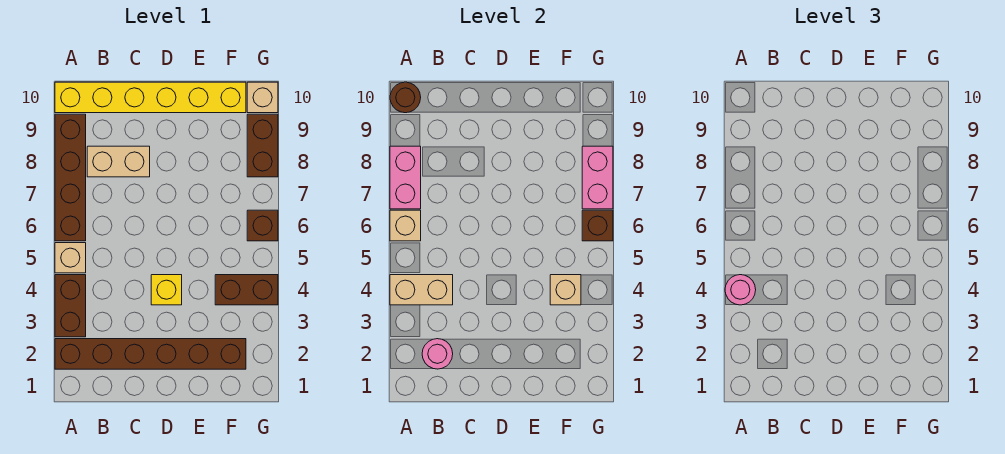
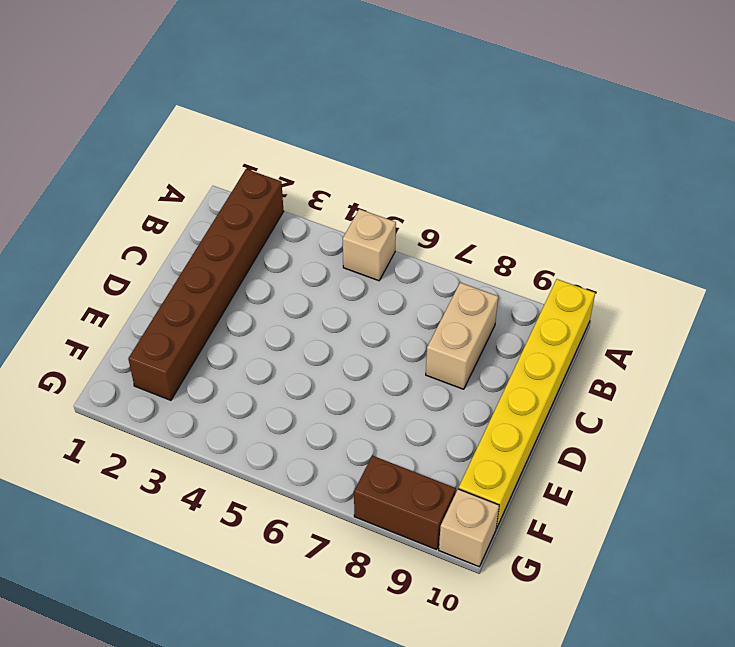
none -> brown brick A3:A4 level 1
none -> brown brick A6:A9 level 1
none -> yellow brick D4 level 1

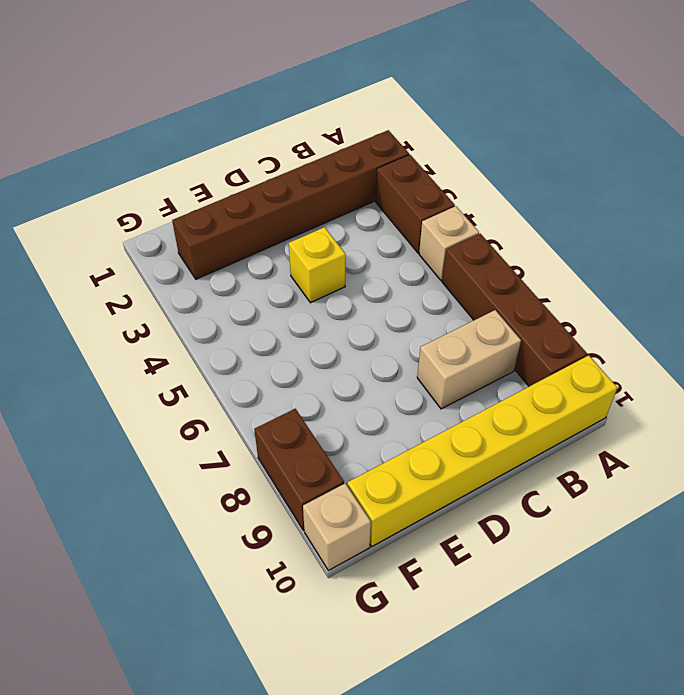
none -> brown brick F4:G4 level 1
none -> brown brick G6 level 1
none -> tan brick A4:B4 level 2

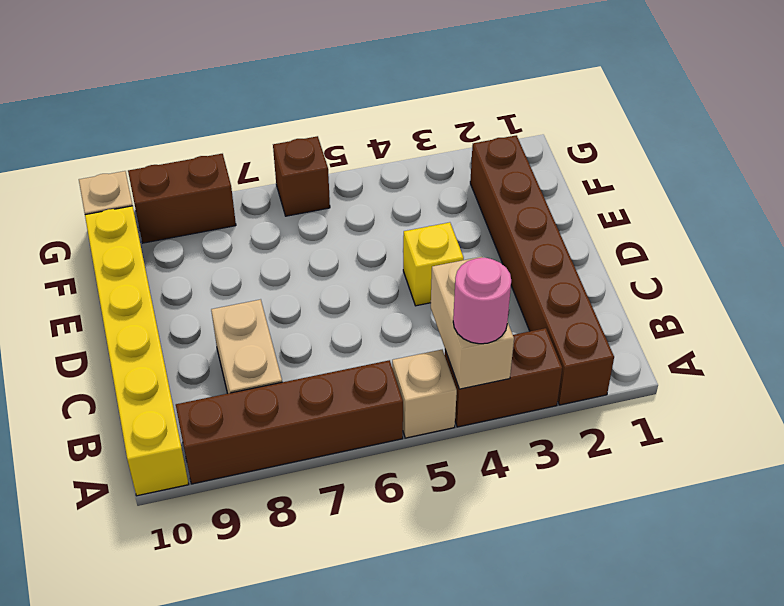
none -> brown brick F4:G4 level 1
none -> tan brick A6 level 2
none -> pink brick A7:A8 level 2

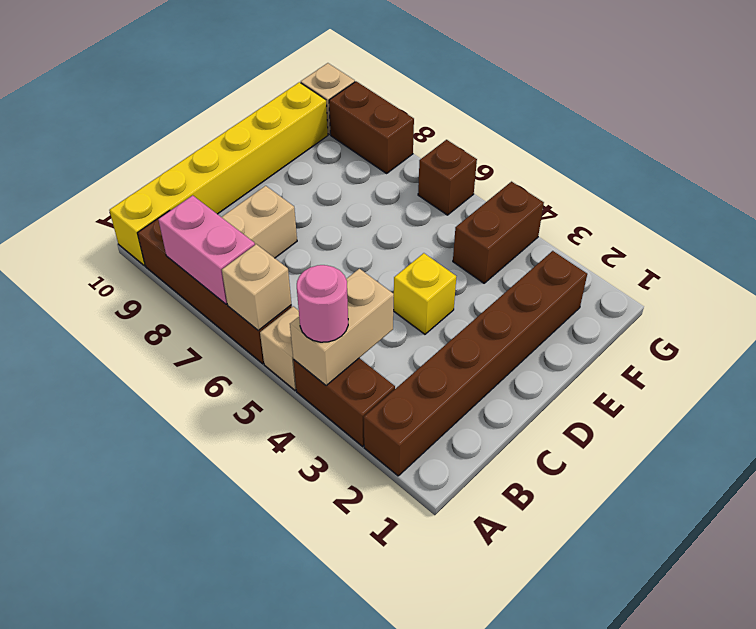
none -> brown round brick A10 level 2
none -> pink round brick B2 level 2
none -> tan brick F4 level 2

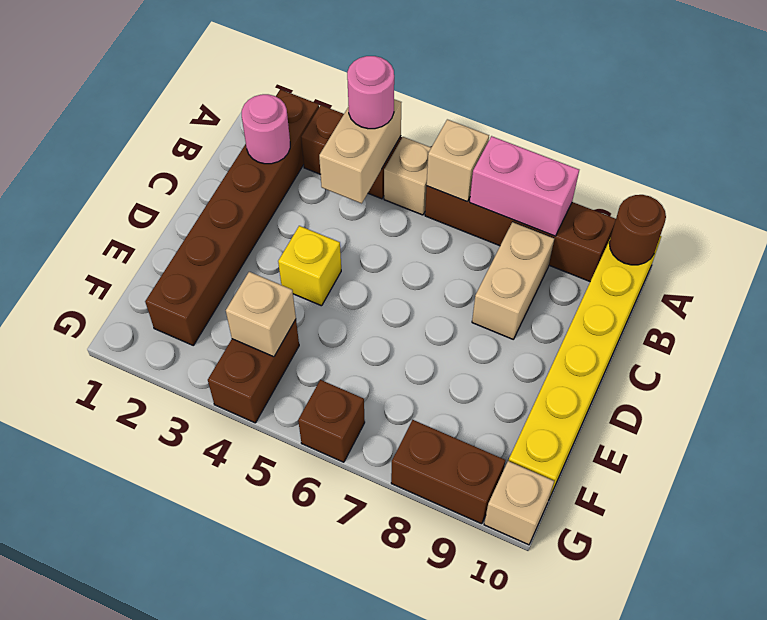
none -> brown brick G6 level 2
none -> pink brick G7:G8 level 2

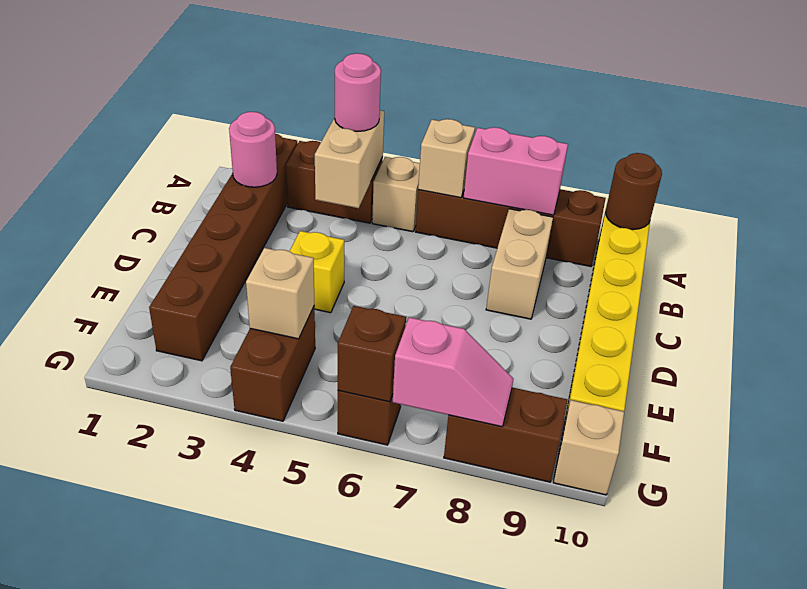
pink slope G7:G8 level 2 top 7 -> pink brick G7:G8 level 2

